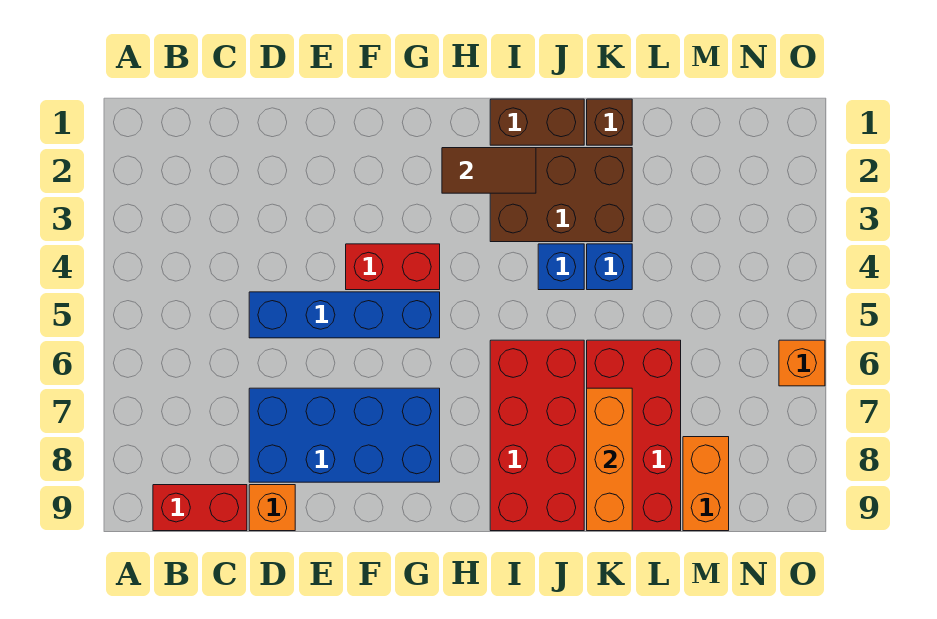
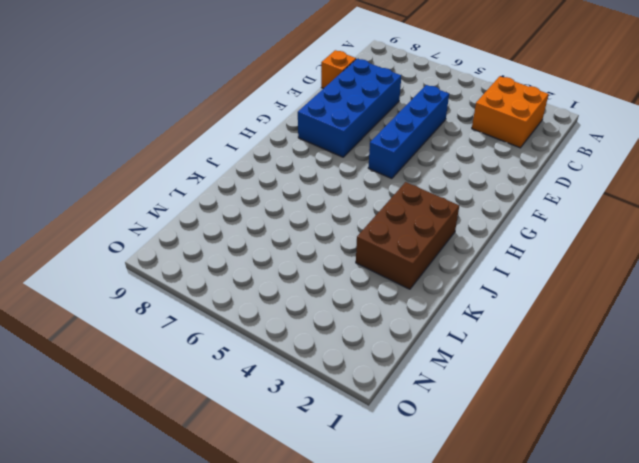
orange brick B2:C3 level 1 -> none
none -> red brick B9:C9 level 1
none -> red brick F4:G4 level 1
none -> brown brick I1:J1 level 1

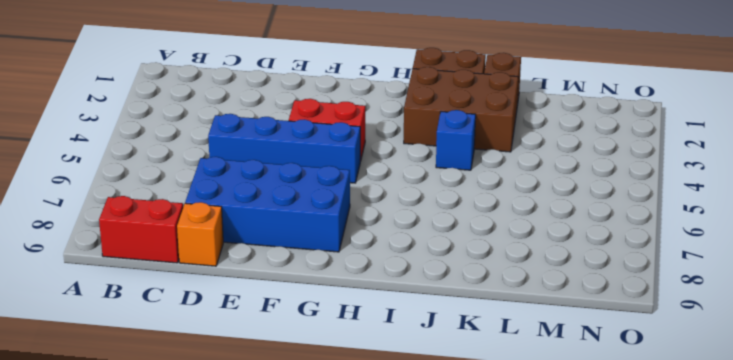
none -> red brick I6:J9 level 1
none -> blue brick K4 level 1
none -> red brick K6:L9 level 1

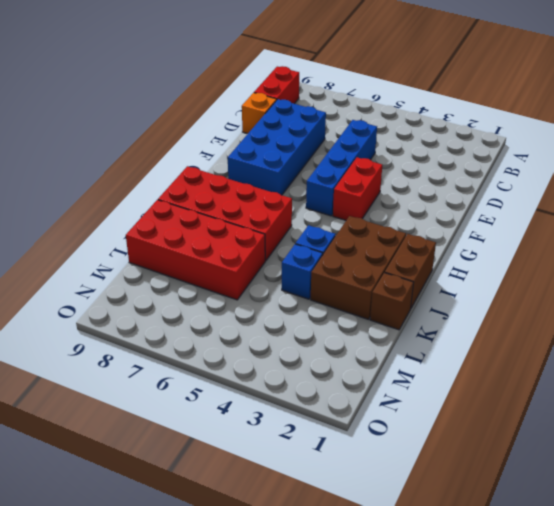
none -> orange brick M8:M9 level 1
none -> orange brick O6 level 1
none -> brown tile H2:I2 level 2

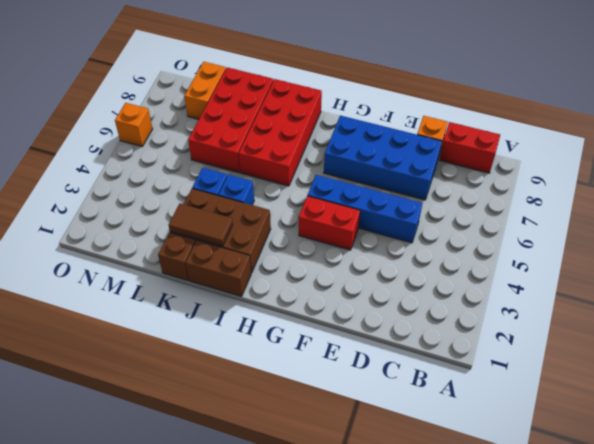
brown tile J2:K2 level 2 -> brown tile H2:I2 level 2
none -> orange brick K7:K9 level 2

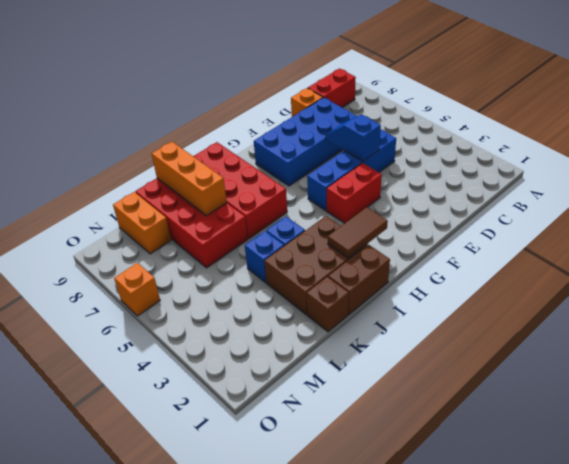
blue slope E5:E6 level 2 top 5 -> none

